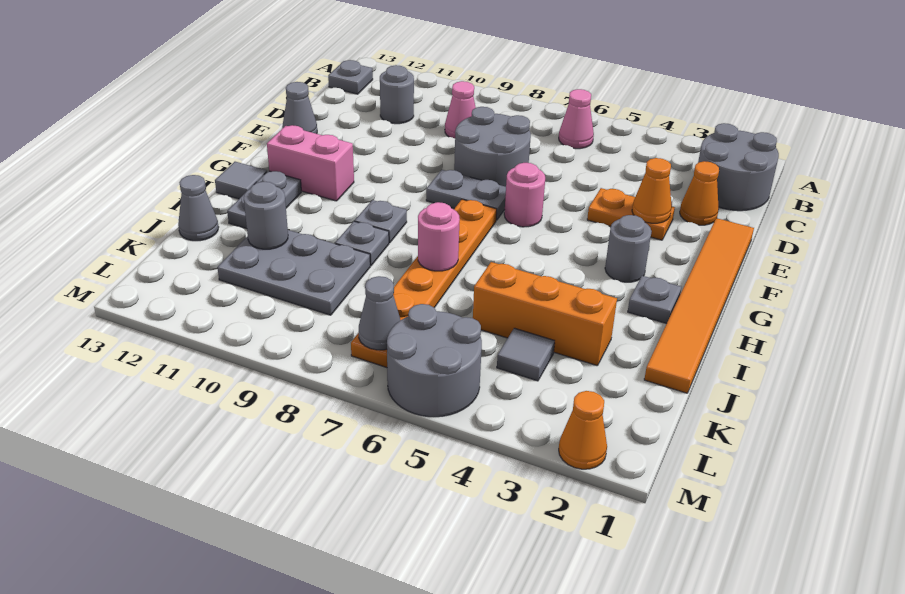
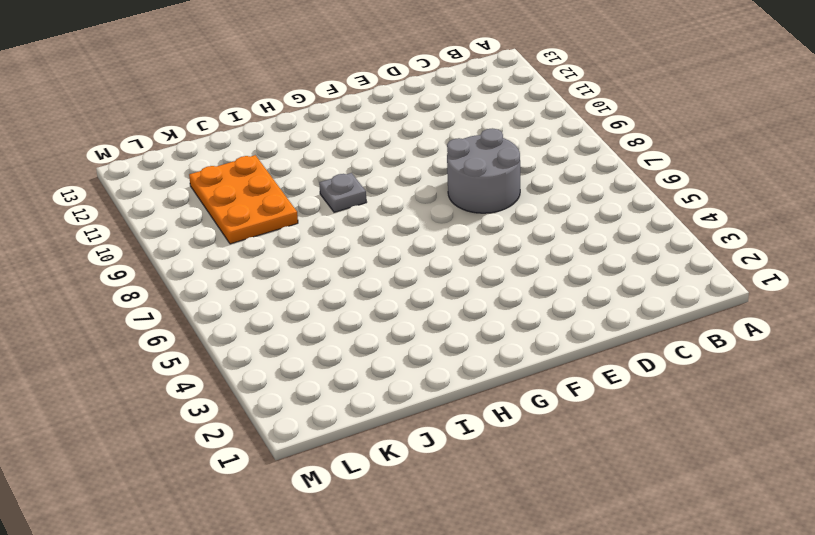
orange plate J9:K11 level 1 -> grey plate J9:K11 level 1
none -> grey round brick B1:C2 level 1
none -> pink cone B6 level 1
none -> grey plate B13 level 1
none -> pink cone C9 level 1

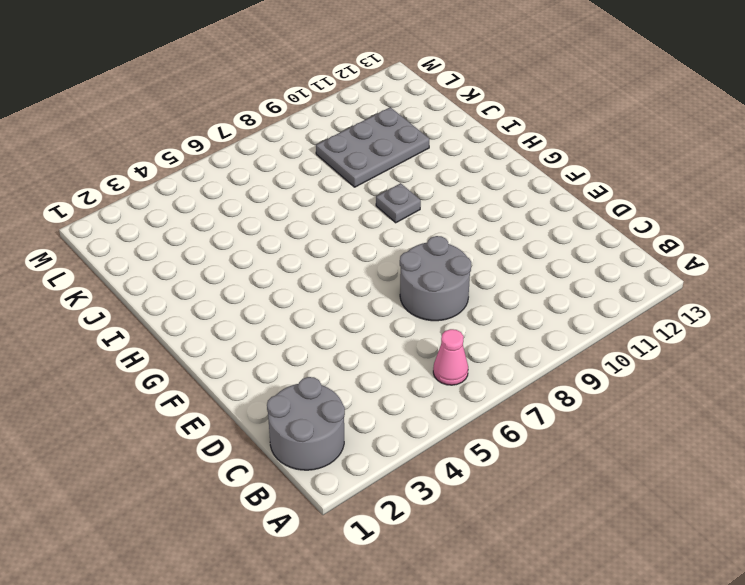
none -> grey plate B13 level 1
none -> pink cone C9 level 1
none -> grey round brick C11 level 1
none -> orange cone D2 level 1

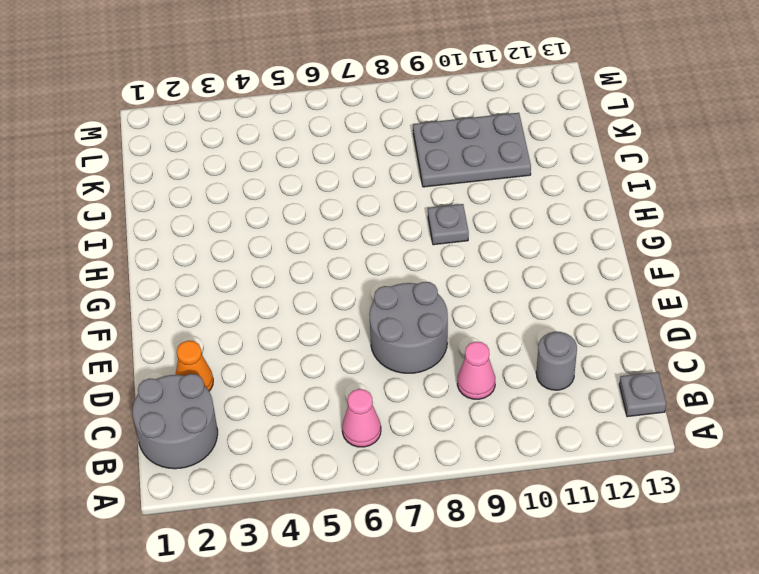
none -> orange tile E1:J1 level 1
none -> orange plate E3:E4 level 1
none -> grey cone E13 level 1
none -> pink round brick F6 level 1

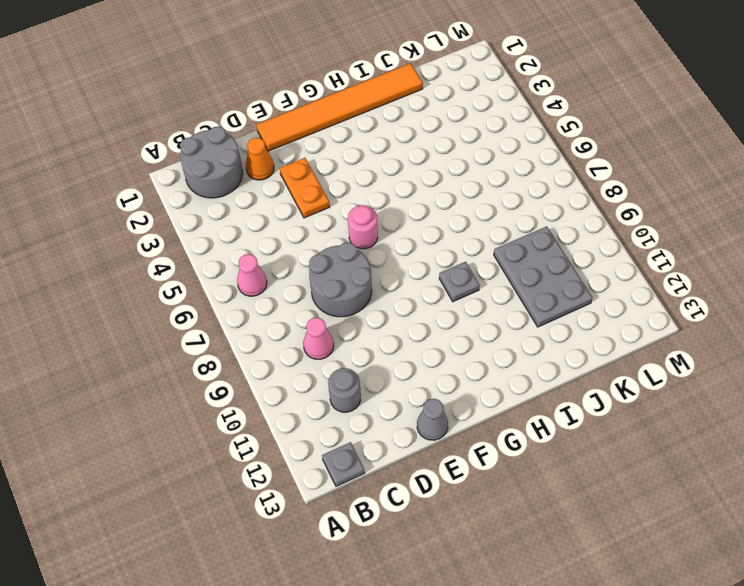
none -> grey plate F7:F8 level 1
none -> grey round brick G3 level 1
none -> orange plate G7:L7 level 1
none -> pink brick G11:G12 level 1

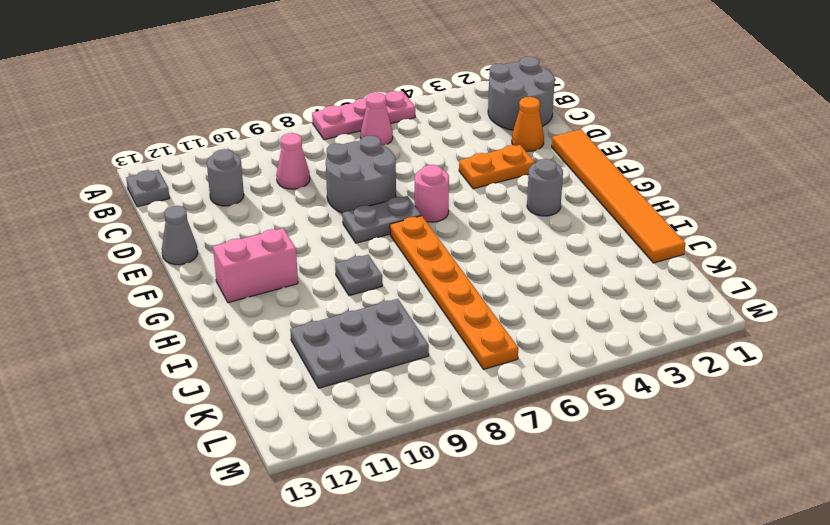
pink plate A5:A7 level 1 -> none
none -> grey plate H2 level 1
none -> grey plate H12:I12 level 1
none -> grey tile H13 level 1
none -> grey plate I9 level 1

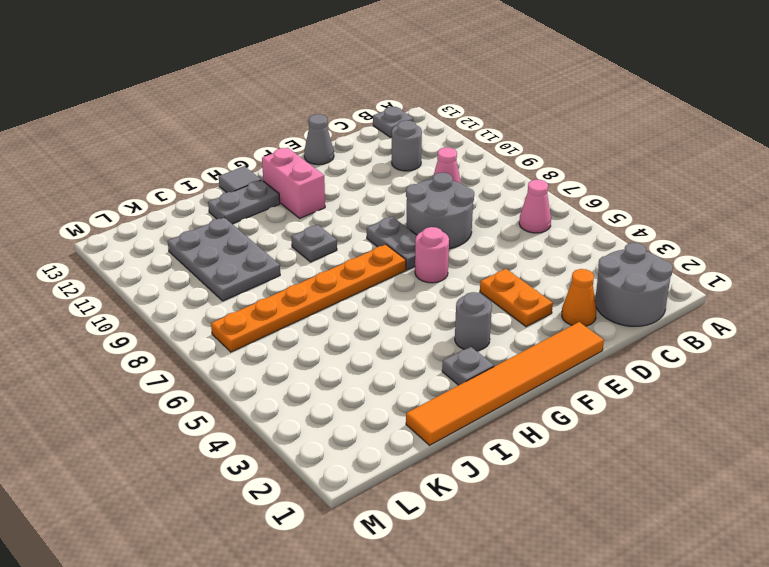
none -> grey plate I9 level 1
none -> orange brick J3:J5 level 1
none -> grey cone J13 level 1
none -> grey tile K4 level 1

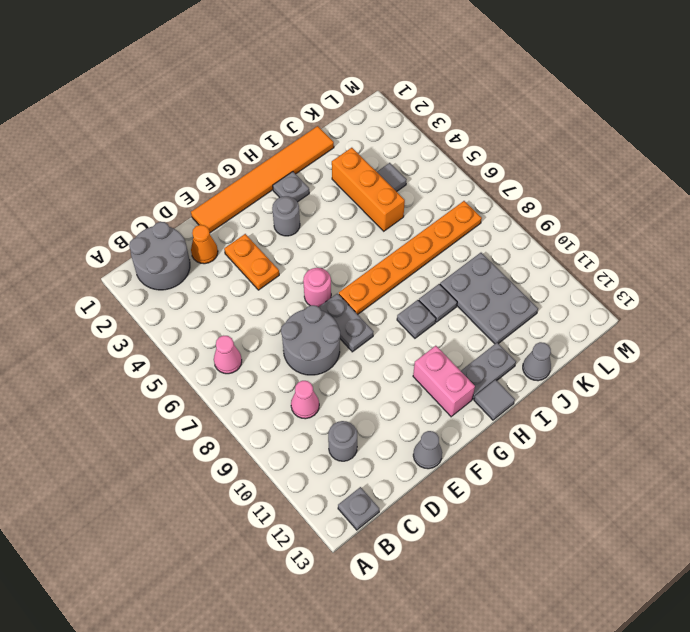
none -> grey round brick L5:M6 level 1
none -> orange cone M2 level 1
none -> orange cone E3 level 2
none -> pink round brick I7 level 2

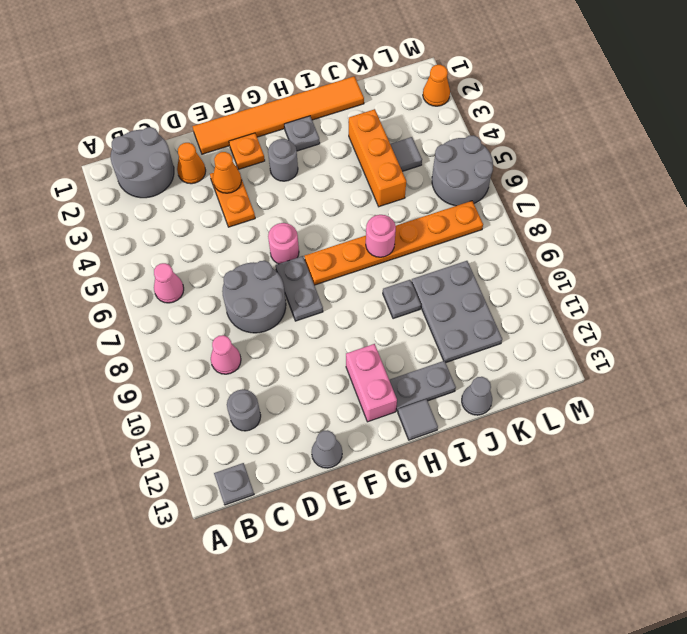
orange plate F2 level 1 -> none
none -> grey plate H9 level 1
none -> grey round brick J11 level 2
none -> grey cone L7 level 2

